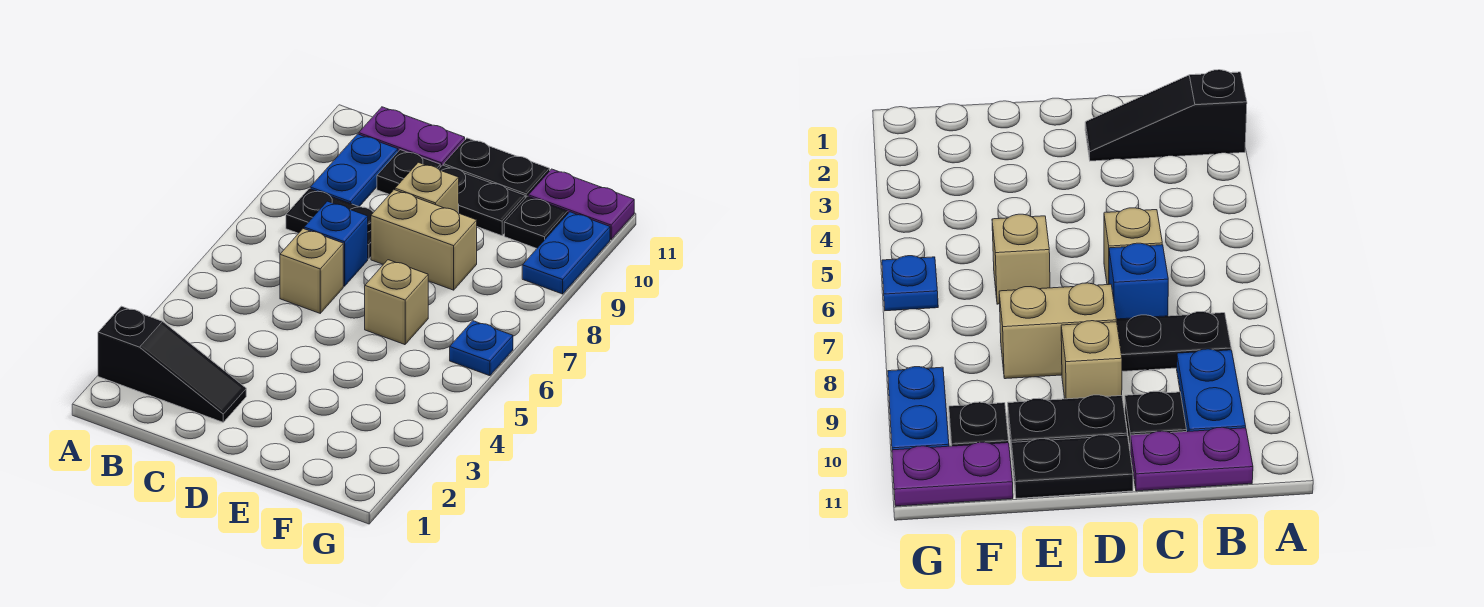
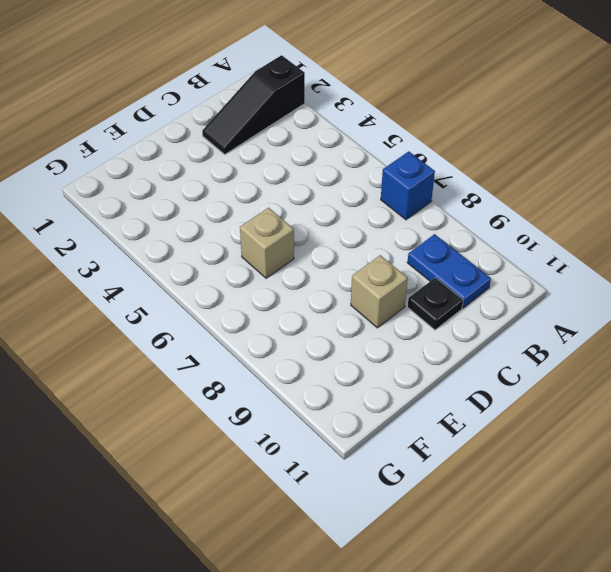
blue brick A7 level 1 -> blue brick C7 level 1
none -> black plate B8:C8 level 1
none -> purple plate B11:C11 level 1
none -> tan brick C6 level 1

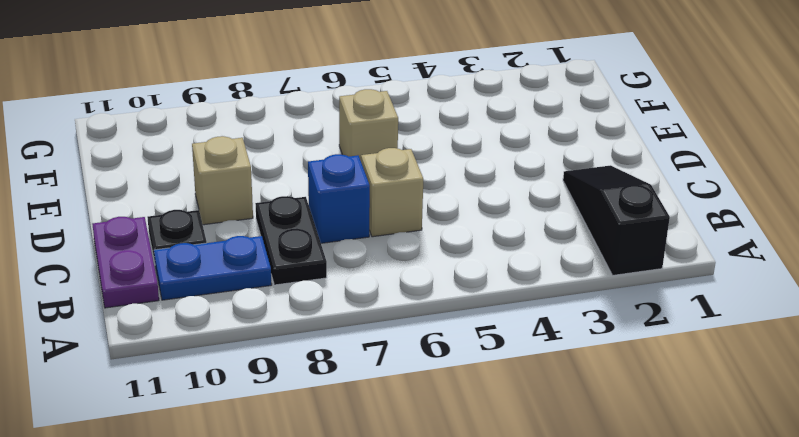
none -> tan brick D8:E8 level 1
none -> black plate D10:E10 level 1
none -> black plate D11:E11 level 1

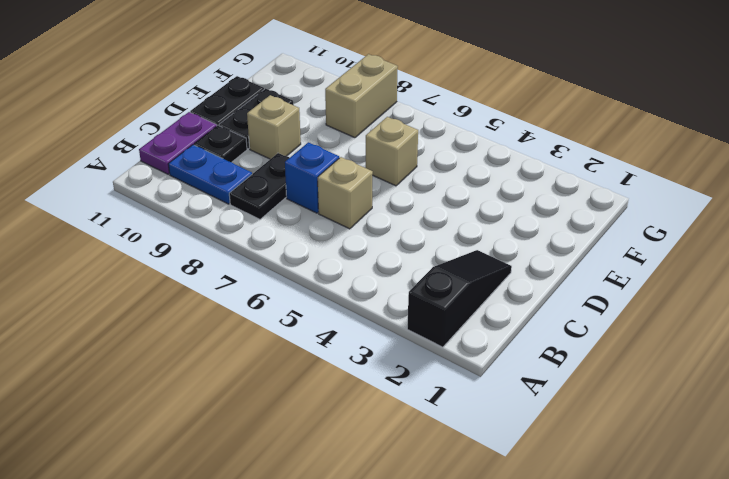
tan brick F8:G8 level 1 -> tan brick D8:E8 level 1
none -> black plate F10 level 1
none -> purple plate F11:G11 level 1
none -> blue plate G6 level 1

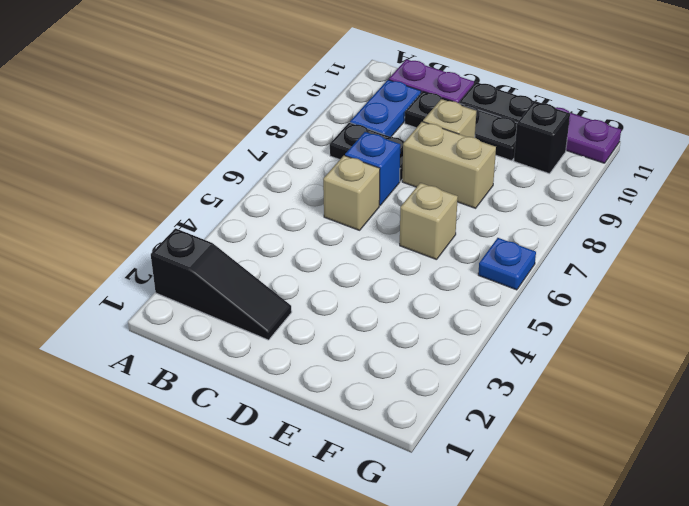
black brick F10 level 1 -> black plate F10 level 1
none -> blue plate G9:G10 level 1

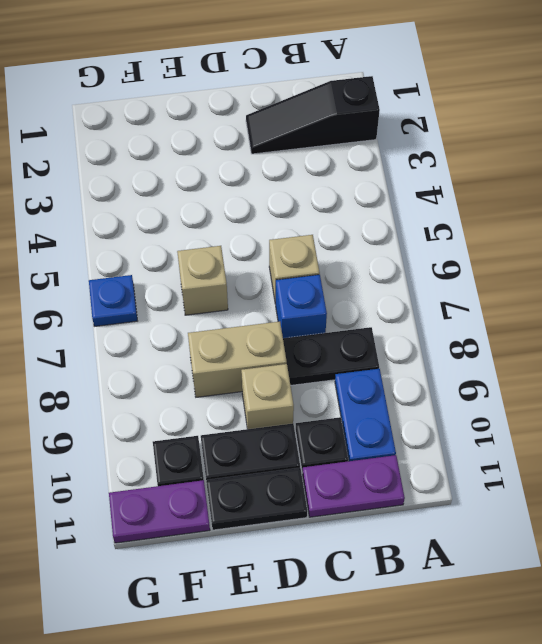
none -> blue plate G9:G10 level 1

